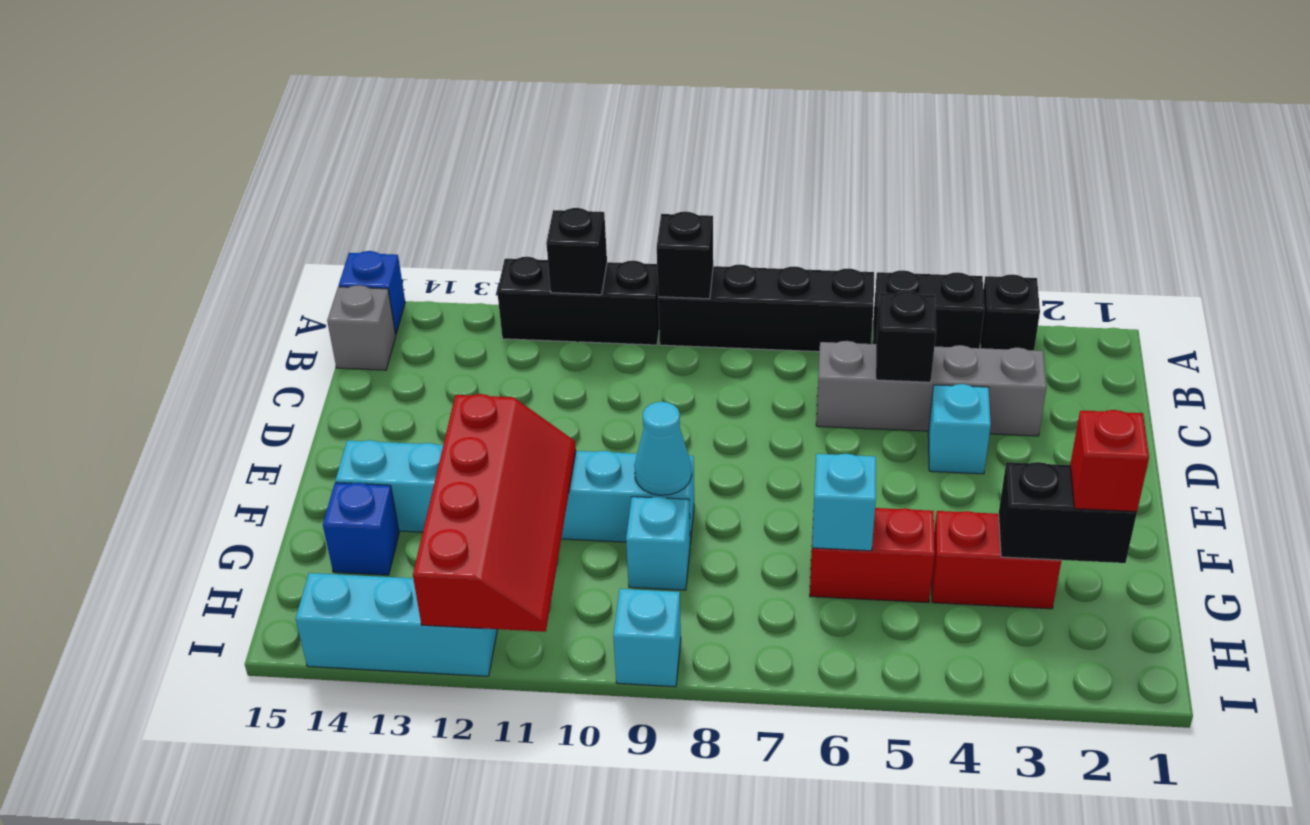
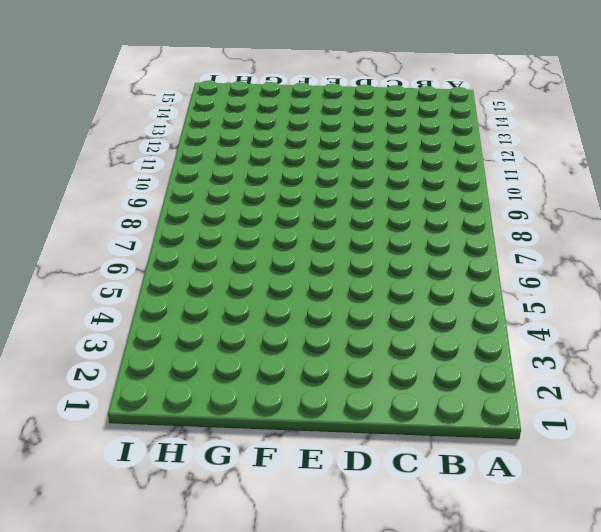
none -> black brick A3 level 1
none -> black brick A4:A5 level 1
none -> black brick A6:A9 level 1

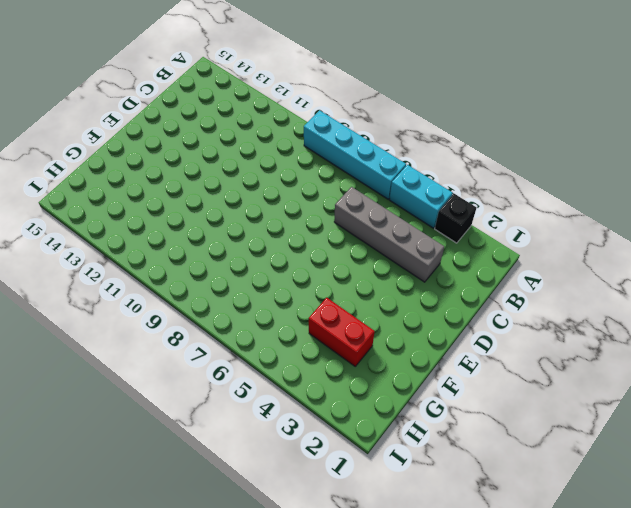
cyan brick A4:A5 level 1 -> black brick A4:A5 level 1
cyan brick A6:A9 level 1 -> black brick A6:A9 level 1
none -> black brick A10:A12 level 1
none -> blue brick A15 level 1
none -> grey brick B15 level 1

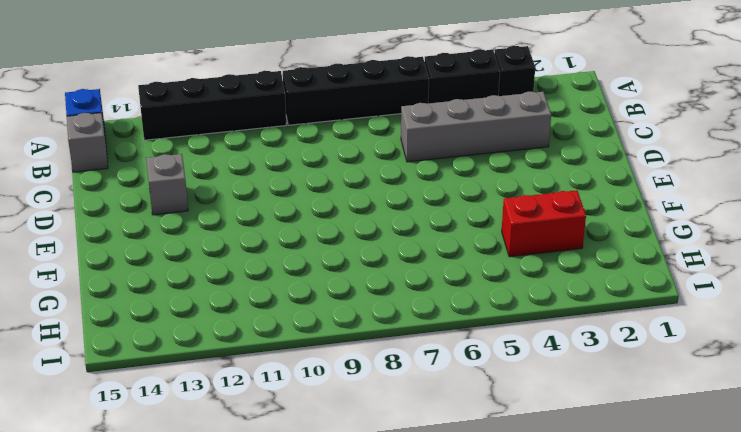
black brick A10:A13 level 1 -> black brick A10:A12 level 1
grey brick D13 level 1 -> none
none -> cyan brick D4 level 1
none -> cyan brick F9:F14 level 1
none -> red brick G5:G6 level 1

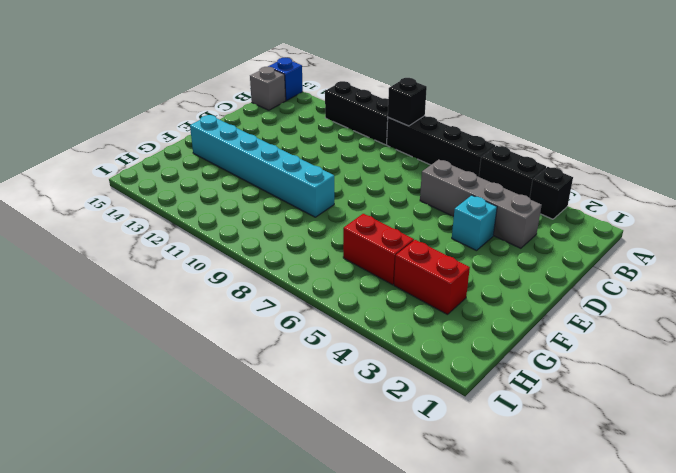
none -> cyan brick G9 level 1
none -> blue brick G14 level 1
none -> cyan brick I9 level 1

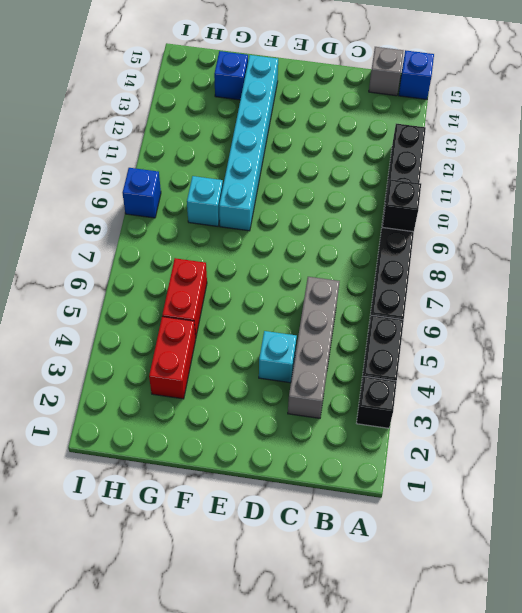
blue brick I9 level 1 -> cyan brick I9 level 1
none -> cyan brick I12:I14 level 1
none -> black brick A11 level 2
none -> black brick C5 level 2

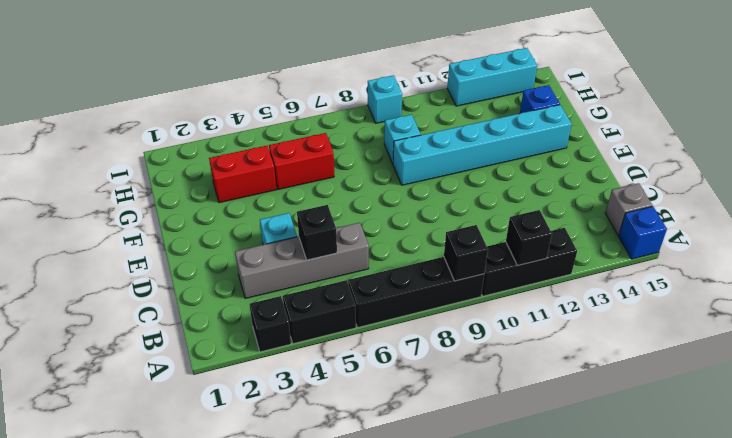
none -> cyan cone F9 level 2
none -> red slope F11:I12 level 2 top 12
none -> black brick G2:G3 level 2

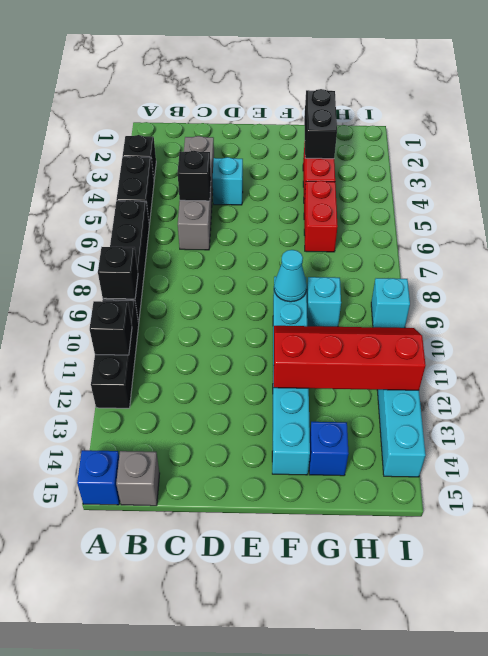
none -> cyan brick G6 level 2
none -> red brick G2 level 3

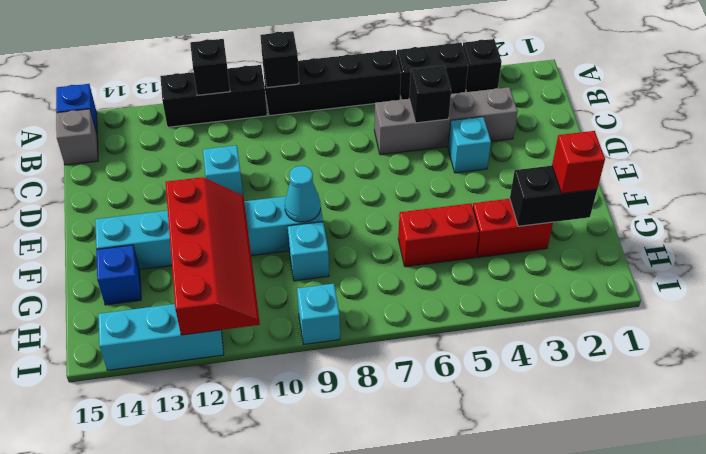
cyan brick D11 level 1 -> cyan brick G6 level 2

